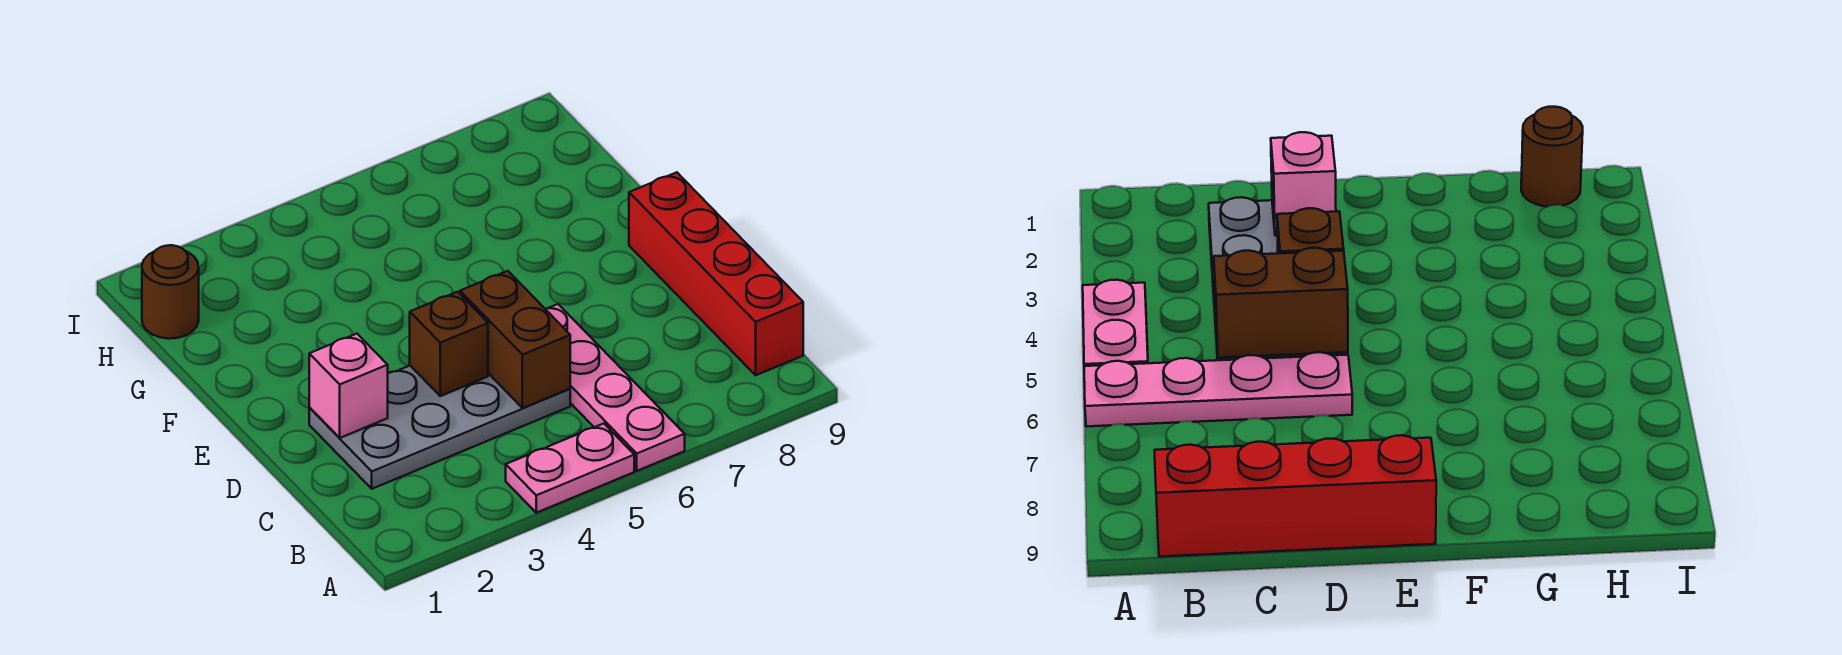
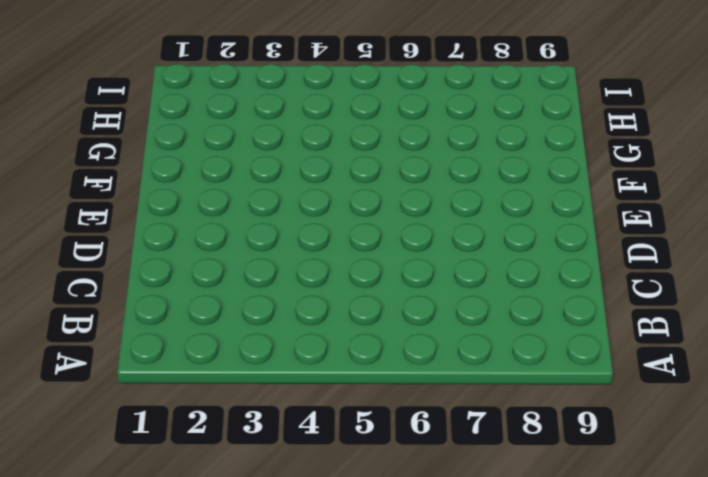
none -> pink plate A4:A5 level 1
none -> pink plate A6:D6 level 1

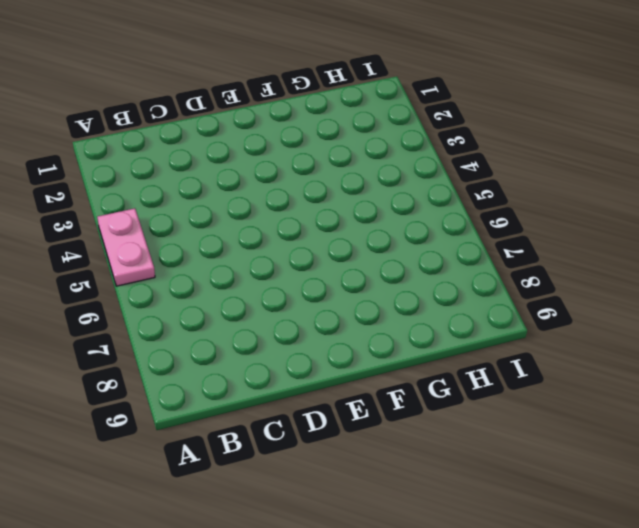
none -> pink plate A6:D6 level 1
none -> red brick B9:E9 level 1

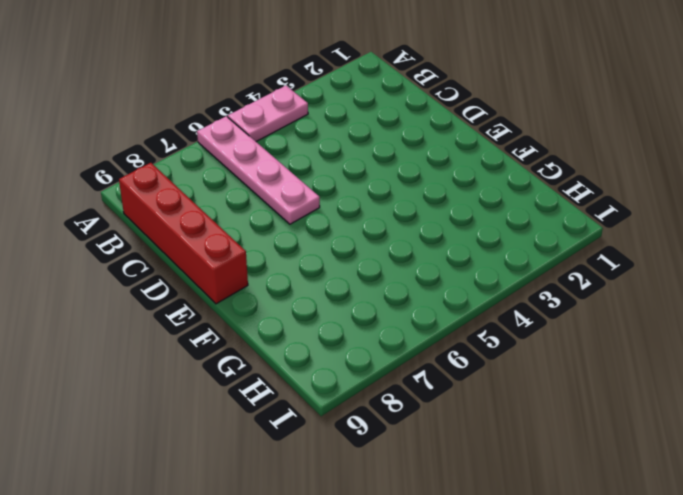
none -> grey plate C2:D5 level 1
none -> brown round brick H1 level 1

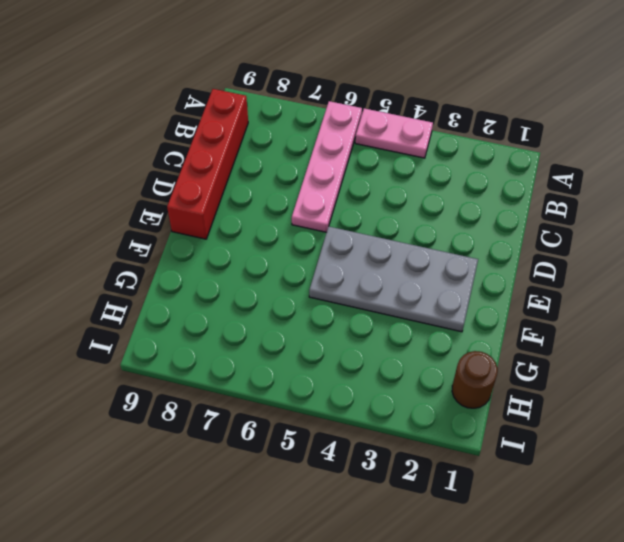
grey plate E2:F5 level 1 -> grey plate C2:D5 level 1
none -> brown brick C5:D5 level 2
none -> pink brick D2 level 2

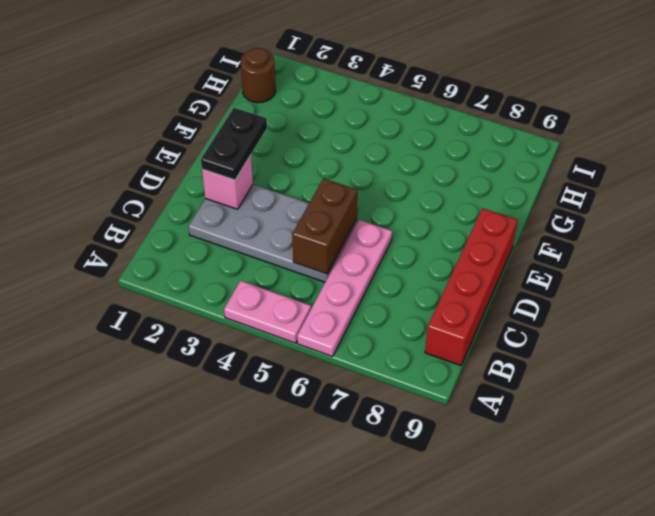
black plate D2:E2 level 3 -> none
none -> brown brick D4 level 2

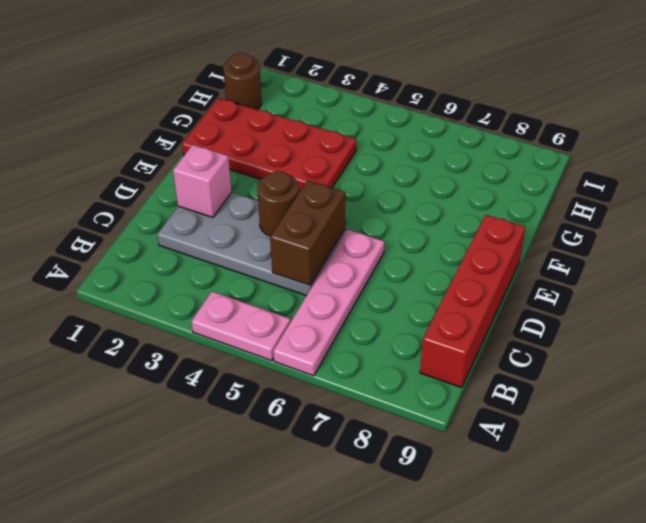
brown round brick D4 level 2 -> brown brick D4 level 2
red plate F1:G4 level 1 -> none

